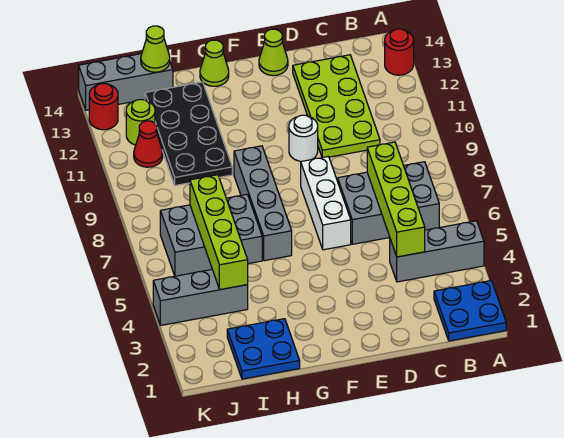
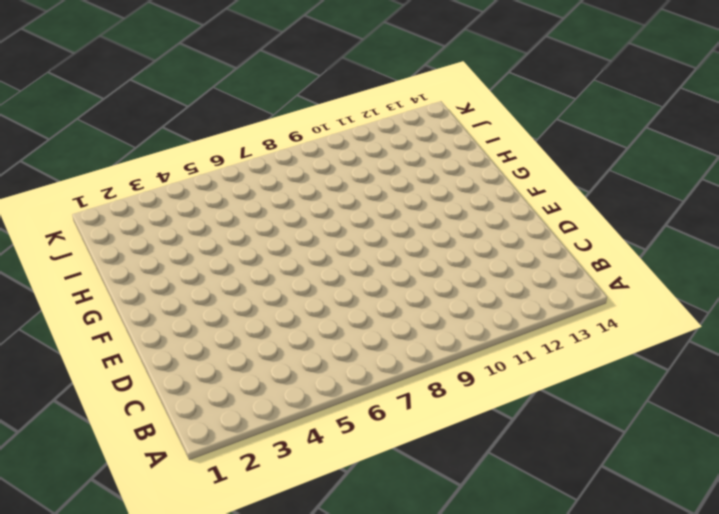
none -> blue plate A1:B2 level 1
none -> grey brick A4:C4 level 1
none -> red round brick A13 level 1

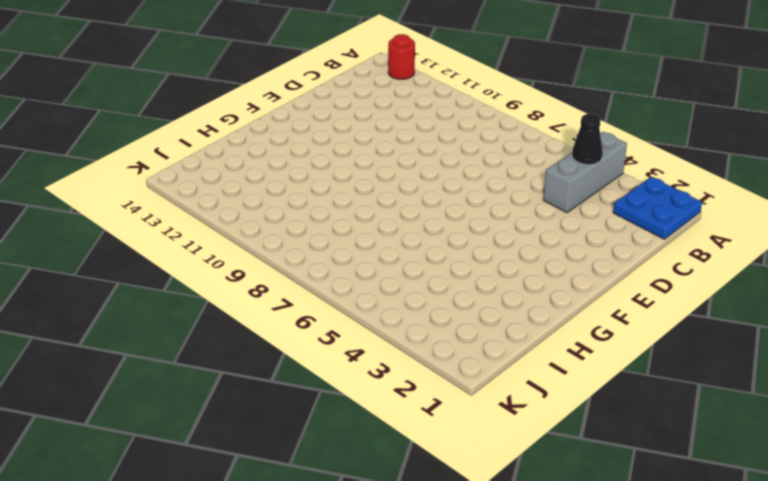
black cone B4 level 2 -> none
none -> grey brick B6:D7 level 1
none -> lime plate C10:D13 level 1
none -> white brick E6:E8 level 1

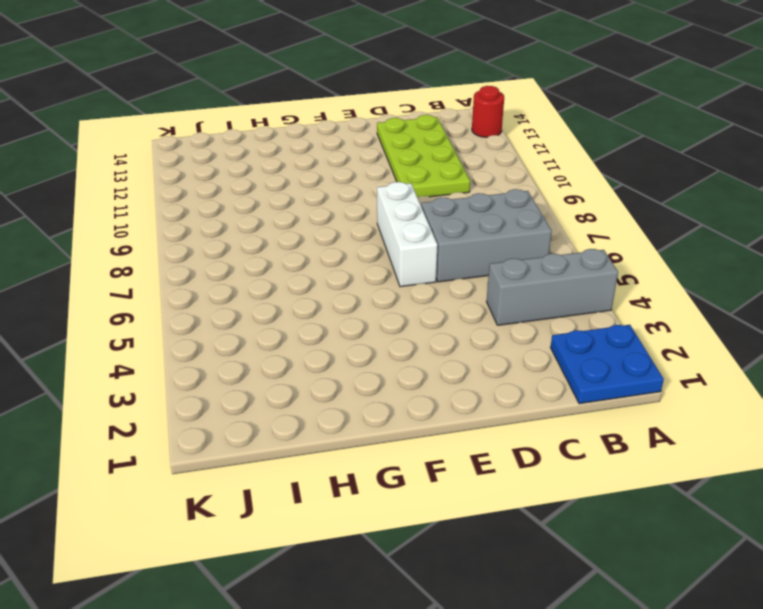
none -> white round brick E10 level 1
none -> lime cone E14 level 1
none -> grey brick G6:G9 level 1

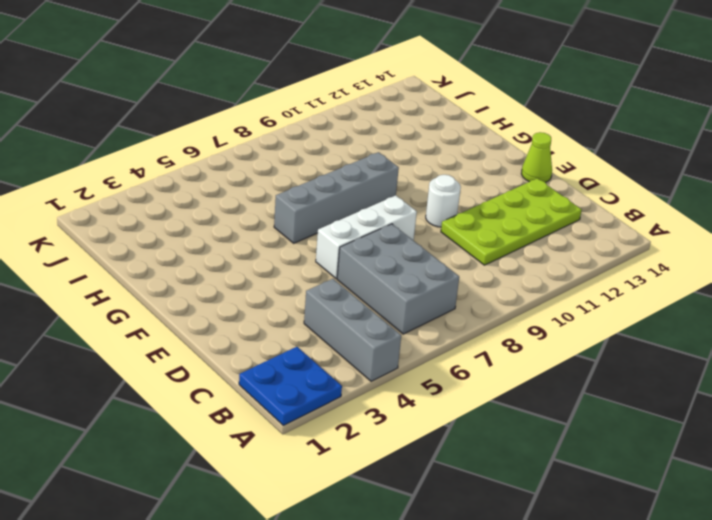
none -> red round brick A13 level 1
none -> lime cone G14 level 1
none -> blue plate H1:I2 level 1

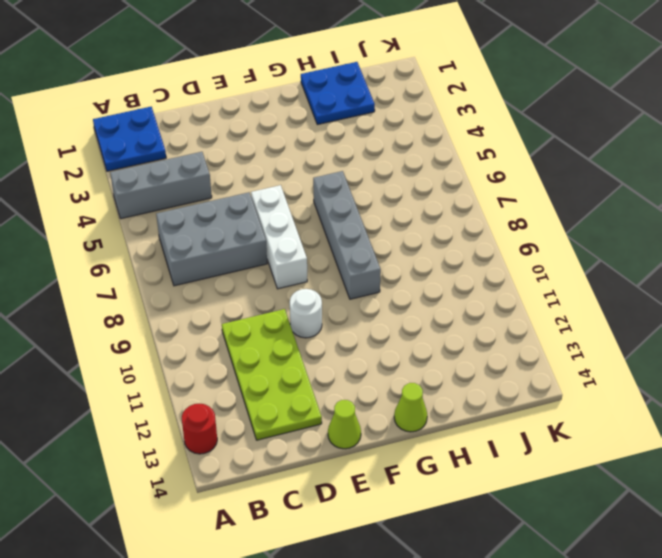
none -> grey brick H6:J7 level 1
none -> black plate H10:I13 level 1
none -> grey brick I4:K4 level 1

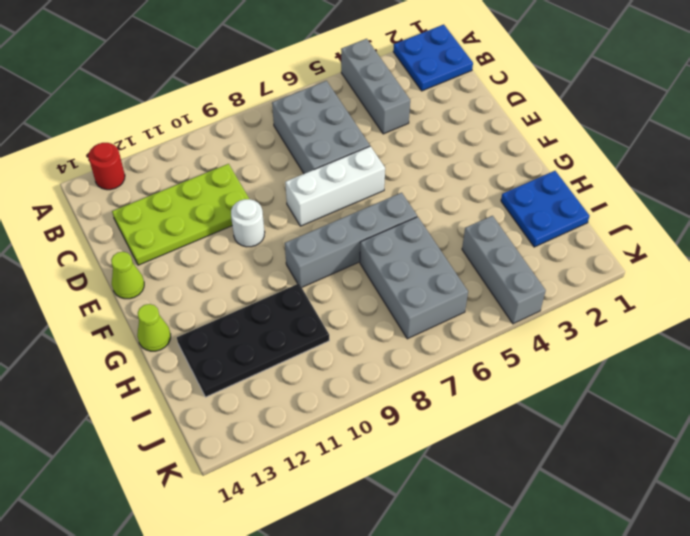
none -> grey brick I14:K14 level 1
none -> red cone J11 level 1
none -> lime round brick J12 level 1

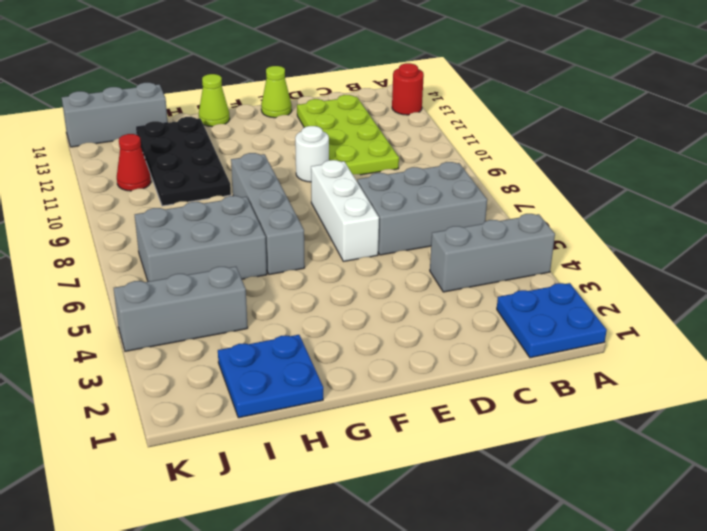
none -> lime round brick J12 level 1
none -> red round brick K13 level 1
none -> lime brick C4:C7 level 2

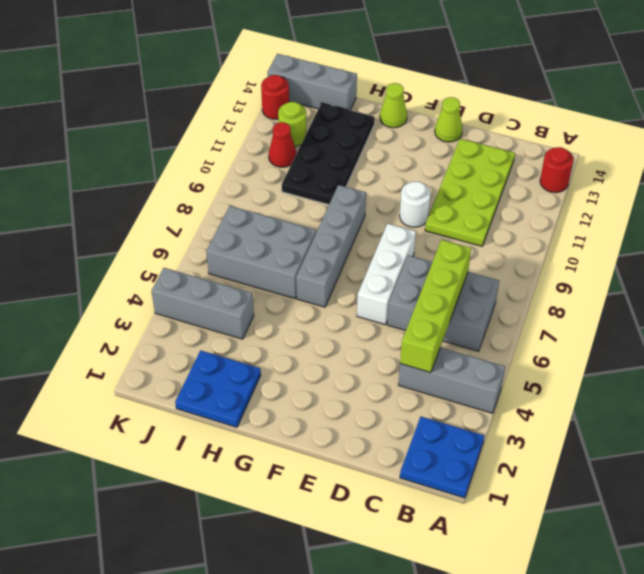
none -> lime brick I4:I7 level 2
none -> lime cone I14 level 2

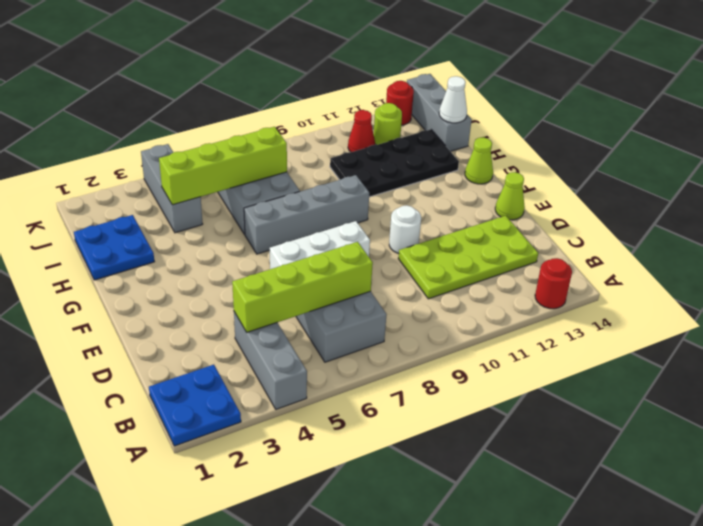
white cone I14 level 2 -> lime cone I14 level 2

